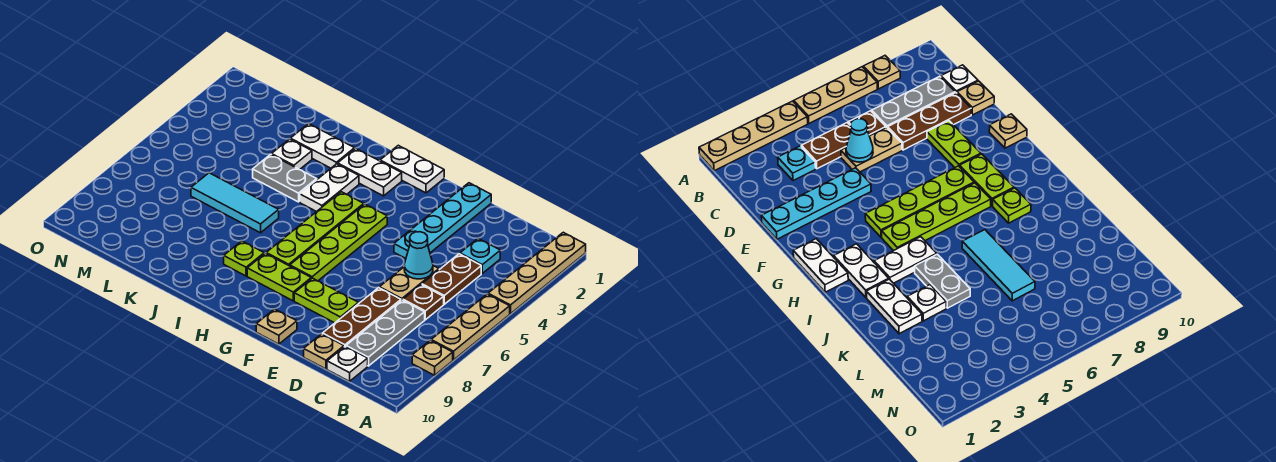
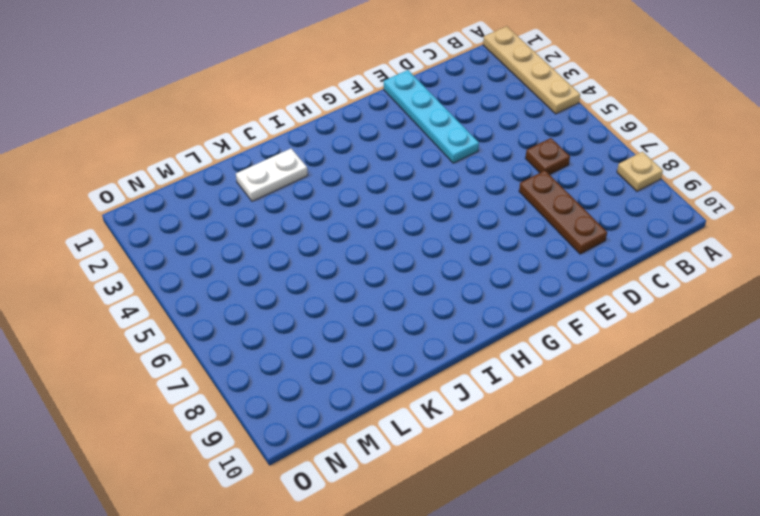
none -> tan plate A5:A7 level 1
none -> cyan plate C3 level 1
none -> brown plate C4:C5 level 1

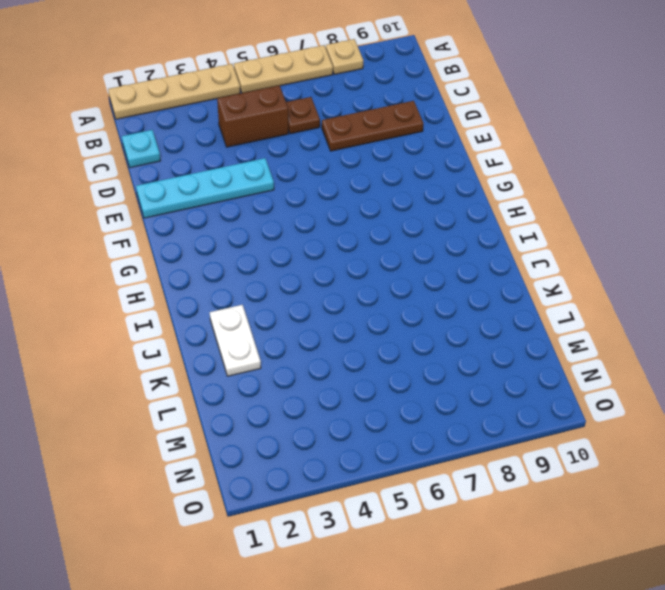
cyan plate C1 level 1 -> cyan plate C3 level 1
brown brick C4:C5 level 1 -> brown plate C4:C5 level 1
none -> grey plate C7:C9 level 1
none -> white plate C10 level 1
none -> tan plate D5:D6 level 1

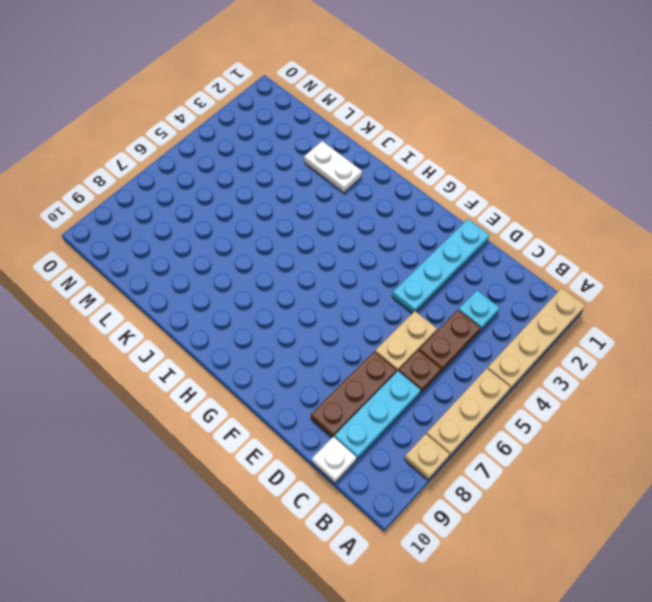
cyan plate C7:C9 level 1 -> grey plate C7:C9 level 1
none -> tan plate D10 level 1
none -> lime plate E8:F8 level 1
none -> tan plate F10 level 1

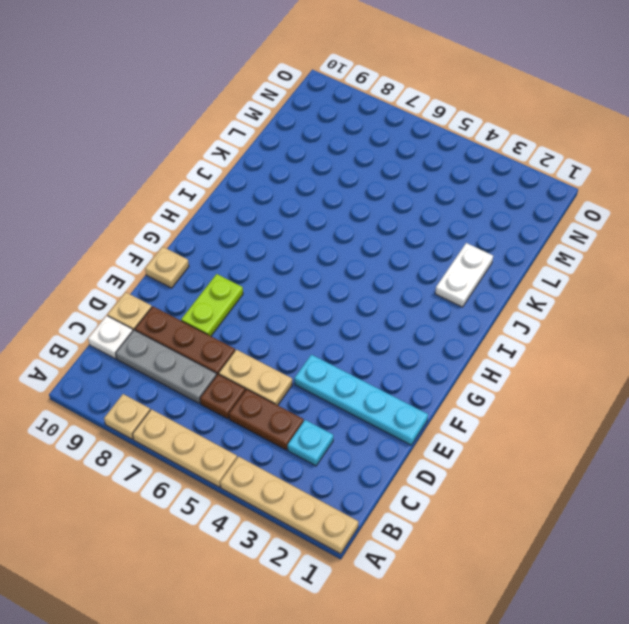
none -> white plate G1:H1 level 1
none -> lime plate G4:G7 level 1
none -> lime plate G8:H8 level 1

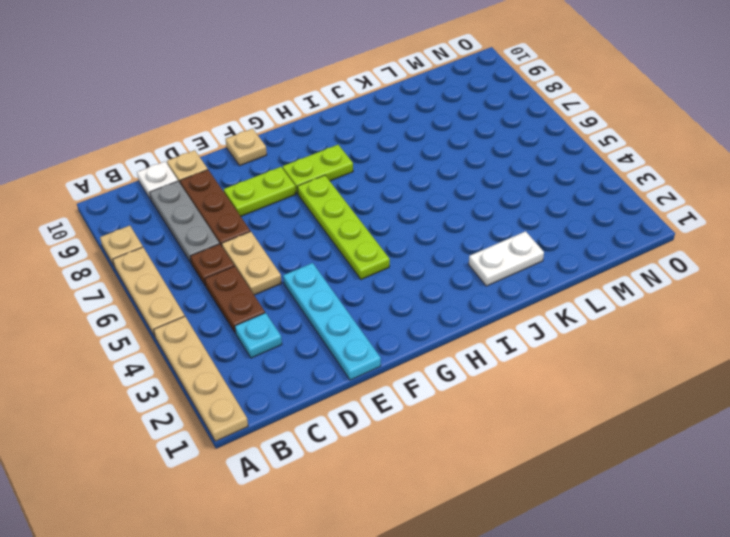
none -> white plate G1:H1 level 1
none -> white plate H2:I2 level 1
none -> lime plate H4:H7 level 1

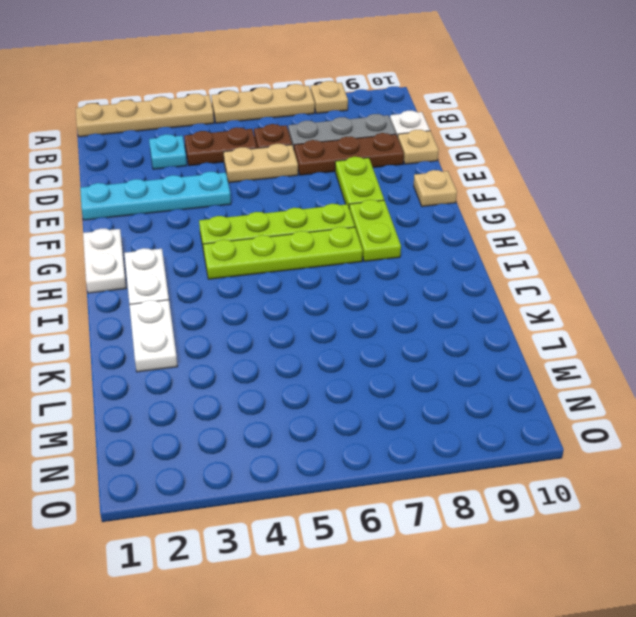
none -> white plate I3:I4 level 1
none -> lime plate I8 level 1
none -> grey plate J4:K4 level 1

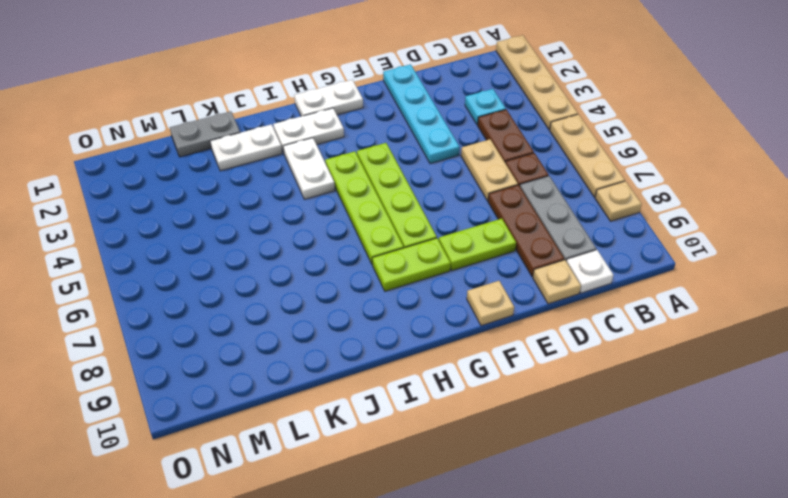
grey plate K1:L1 level 1 -> grey plate J4:K4 level 1
none -> lime plate I8 level 1
none -> cyan tile J6:L6 level 1
none -> white plate K3 level 1

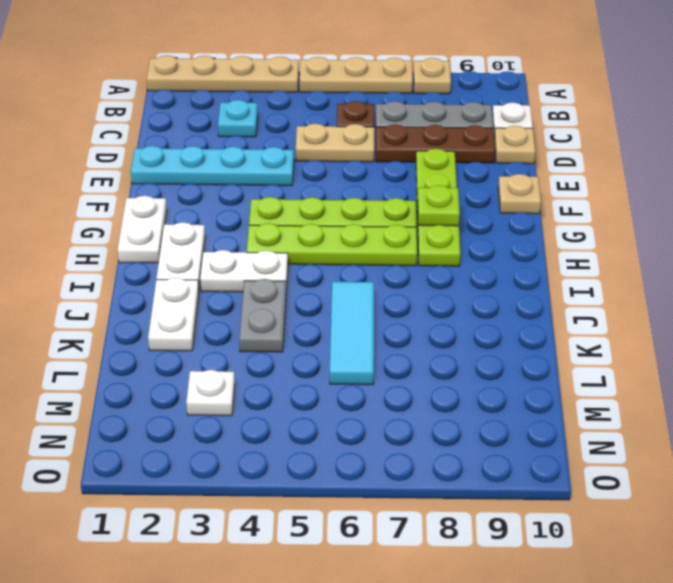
lime plate G8 level 2 -> lime plate I8 level 1
white plate M3 level 1 -> white plate K3 level 1
none -> brown plate C4:C5 level 1
none -> cyan cone D5 level 2

